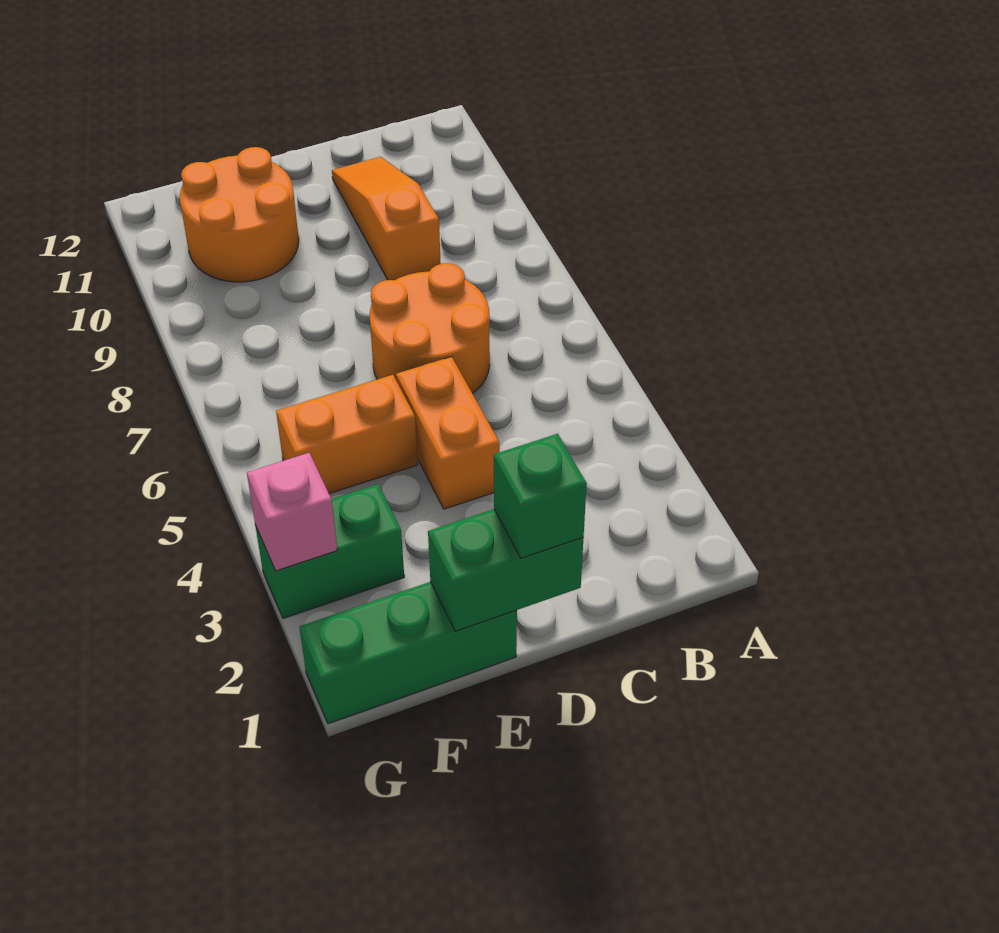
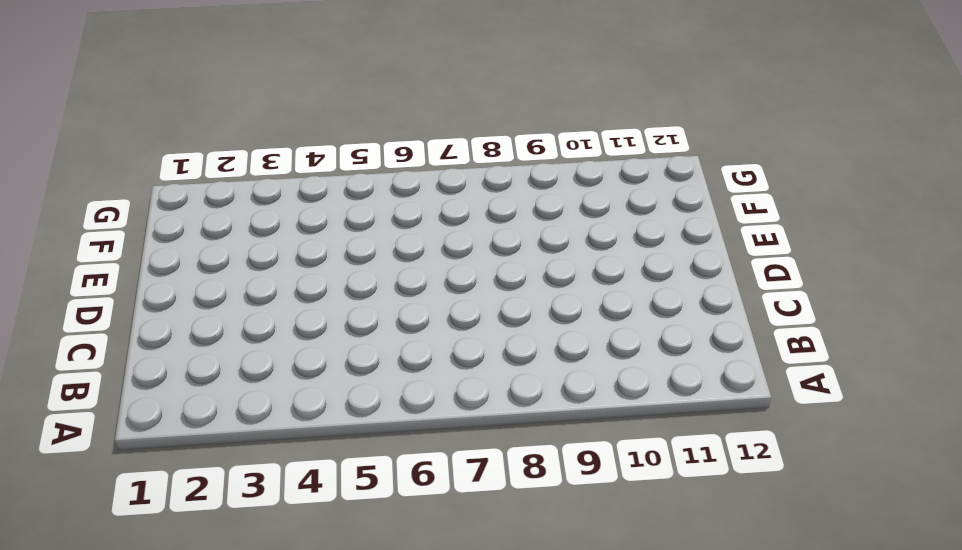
none -> orange round brick C6:D7 level 1
none -> orange slope C9:C11 level 1 top 9

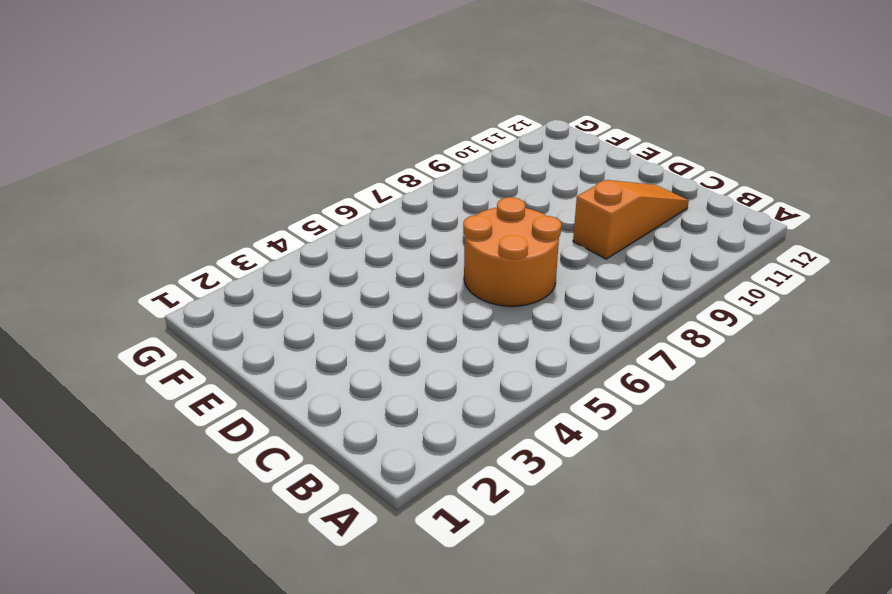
none -> orange brick D4:D5 level 1
none -> green brick E1:G1 level 1

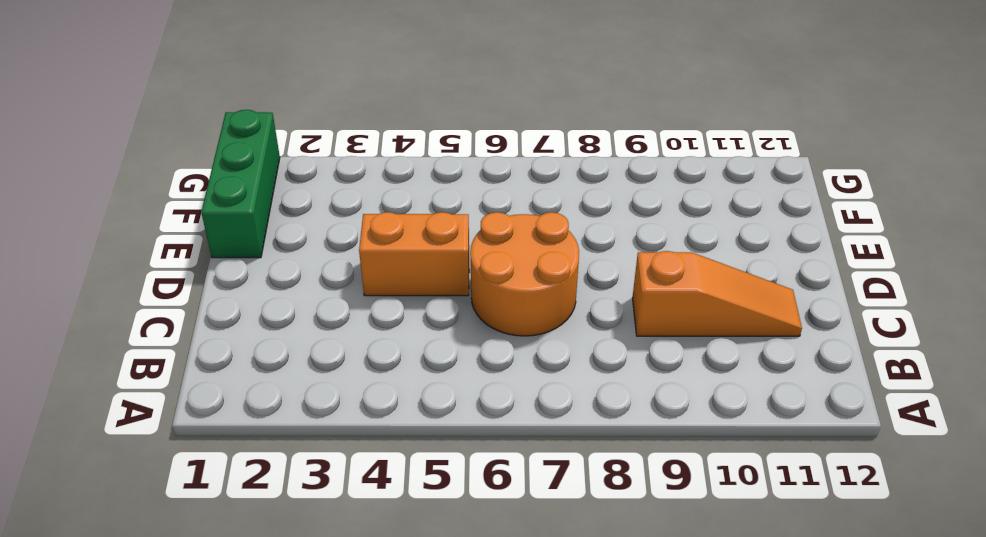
none -> orange brick E5:F5 level 1
none -> orange round brick E10:F11 level 1

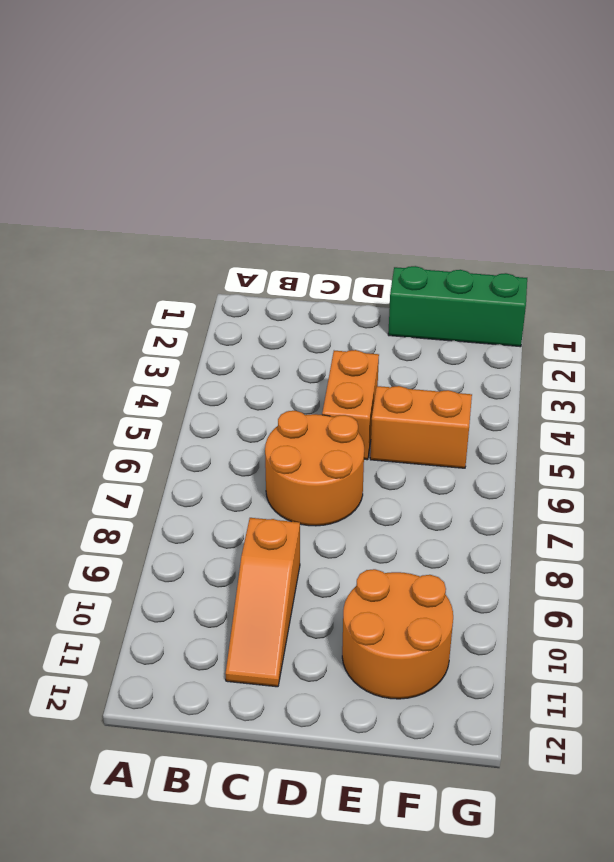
none -> green brick F3:G3 level 1
none -> green brick D1:E1 level 2

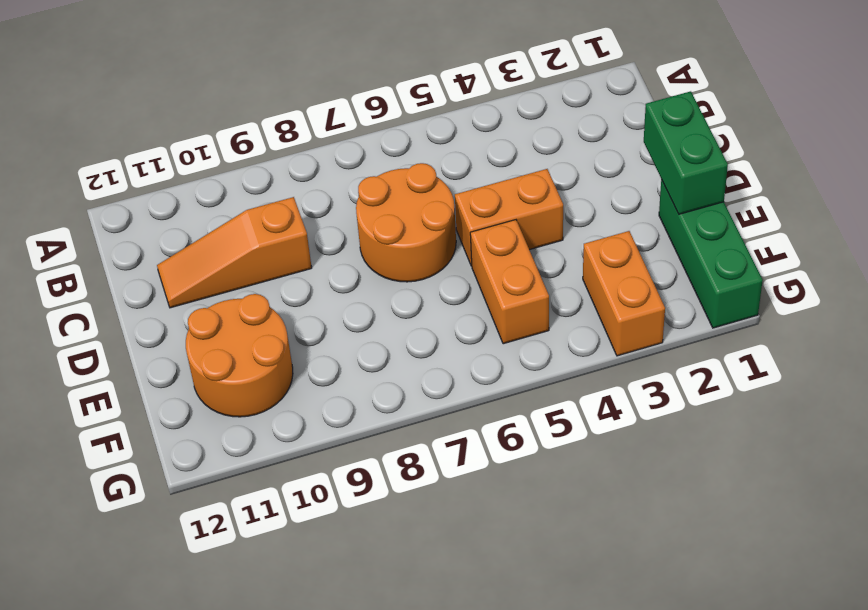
orange brick F3:G3 level 1 -> green brick F3:G3 level 1
none -> pink brick G3 level 2
none -> green brick D1 level 3

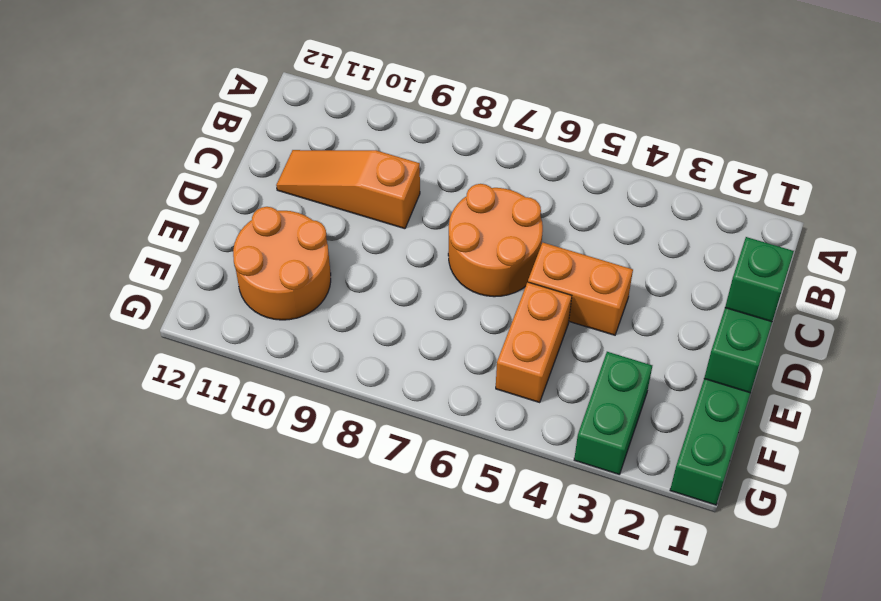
none -> pink brick G3 level 2

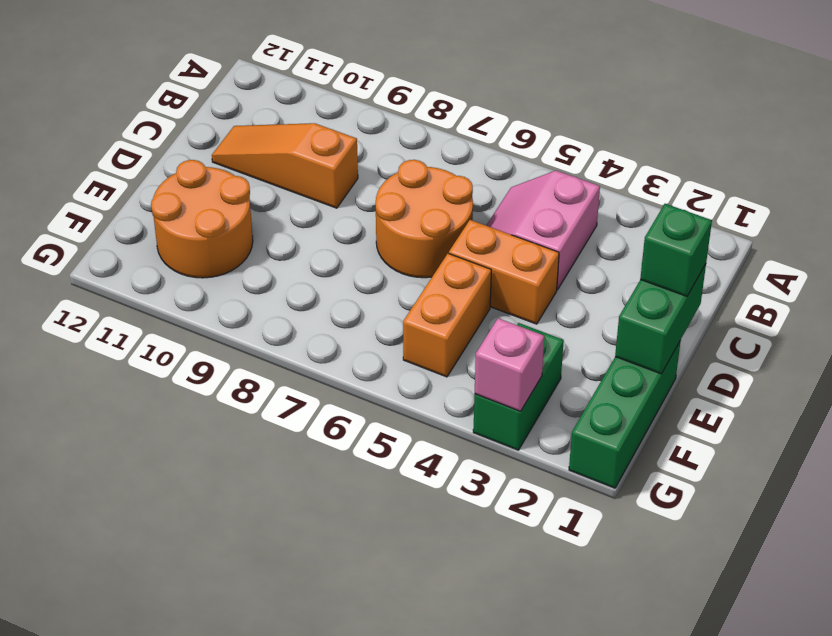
pink slope B4:C5 level 1 top 4 -> none

